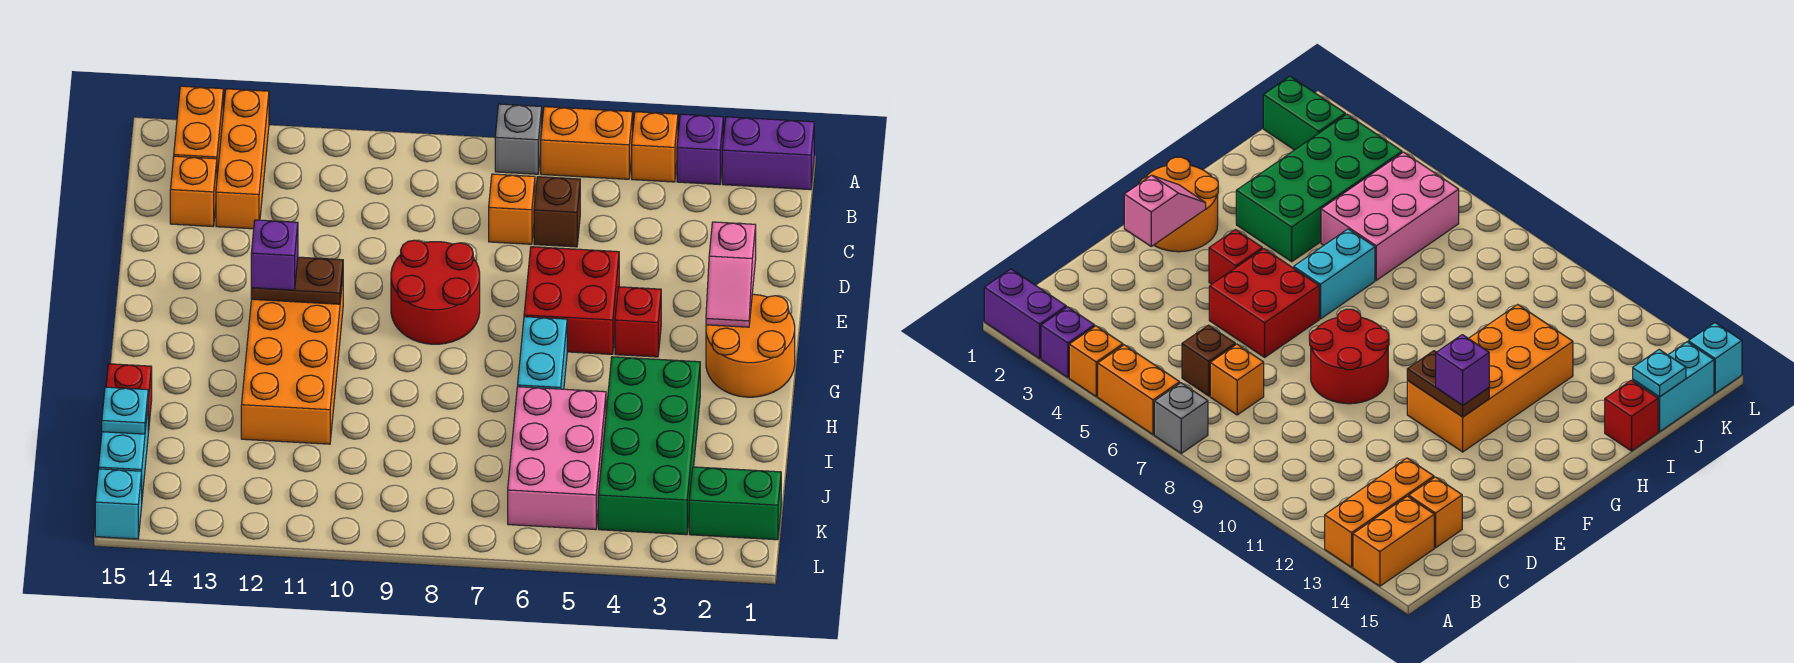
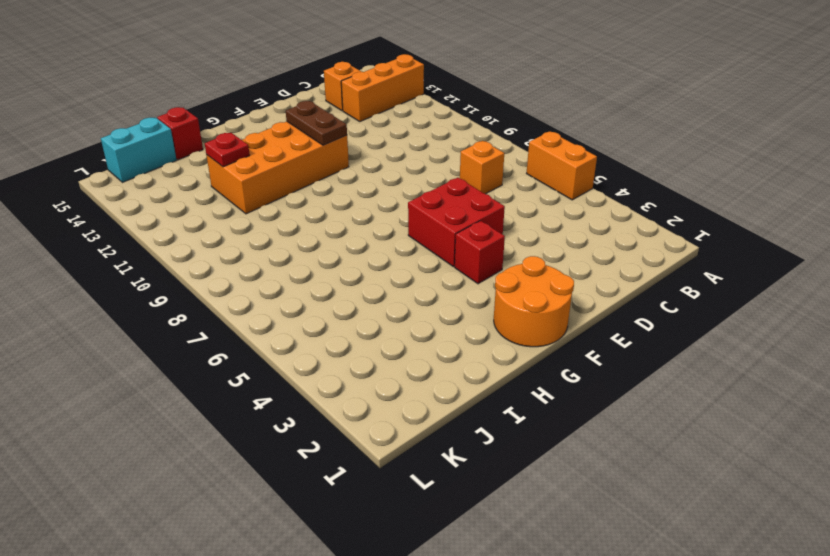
red plate I12 level 2 -> none
none -> purple brick A1:A2 level 1
none -> purple brick A3 level 1
none -> orange brick A4 level 1

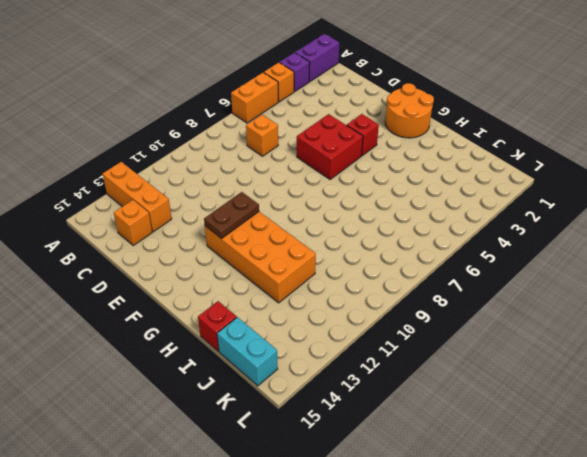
none -> grey brick A7 level 1
none -> orange brick A14:B14 level 1
none -> brown brick C6 level 1

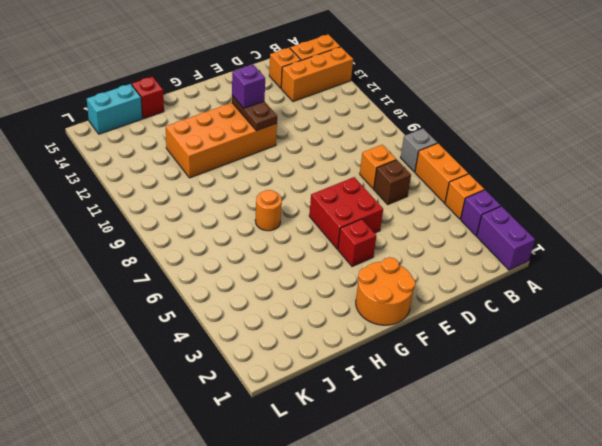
orange round brick H7 level 1 -> none
none -> red round brick E8:F9 level 1
none -> cyan brick G6:H6 level 1
none -> green brick H3:K4 level 1

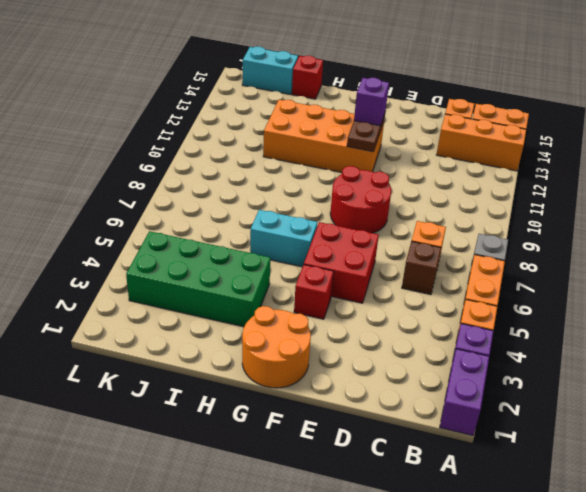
none -> pink brick I5:K6 level 1
none -> green brick K1:K2 level 1
none -> cyan brick L15 level 1

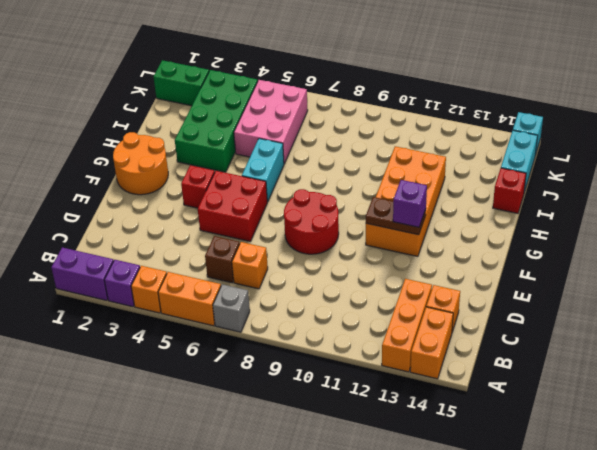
none -> pink slope E2:F2 level 2 top E
none -> cyan plate J15 level 2

